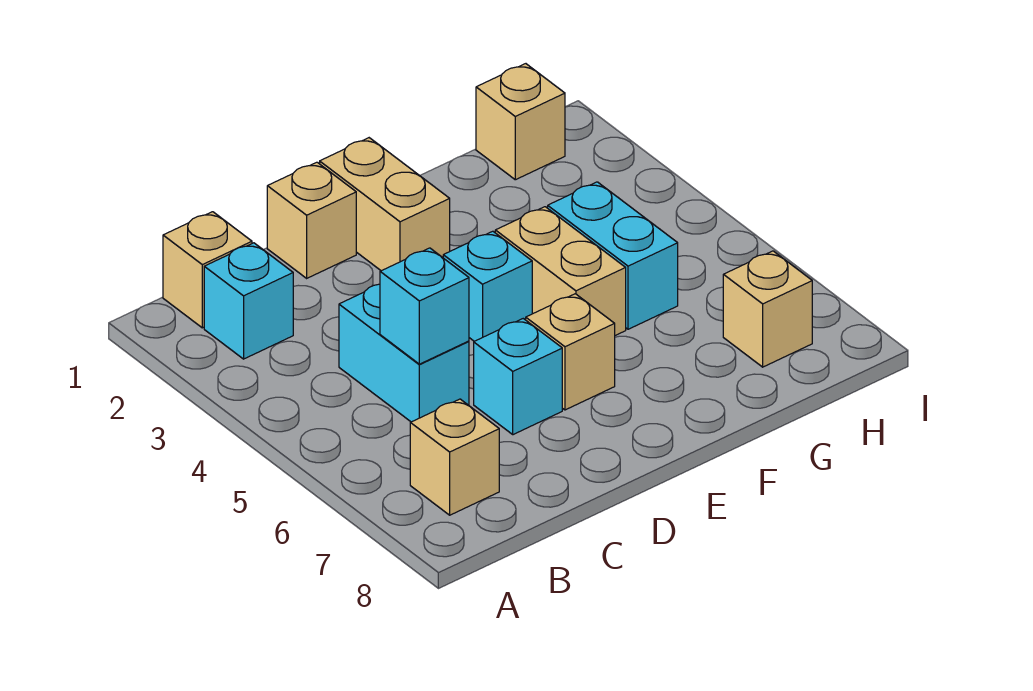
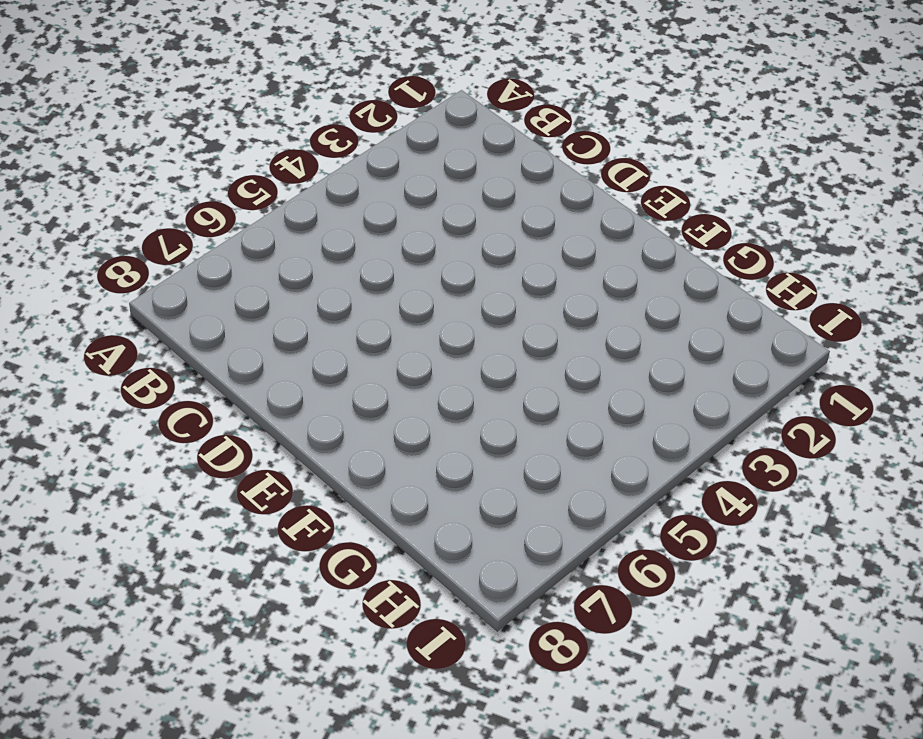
none -> tan brick B1 level 1
none -> cyan brick B2 level 1
none -> tan brick B7 level 1

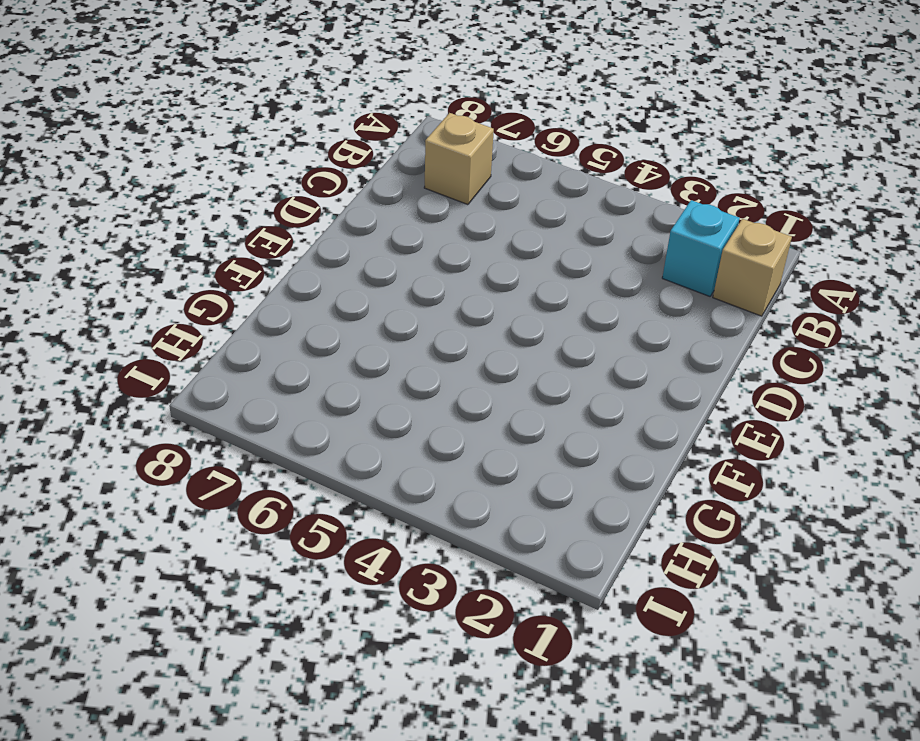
none -> cyan brick C4:C5 level 1
none -> tan brick D1 level 1
none -> cyan brick D6 level 1

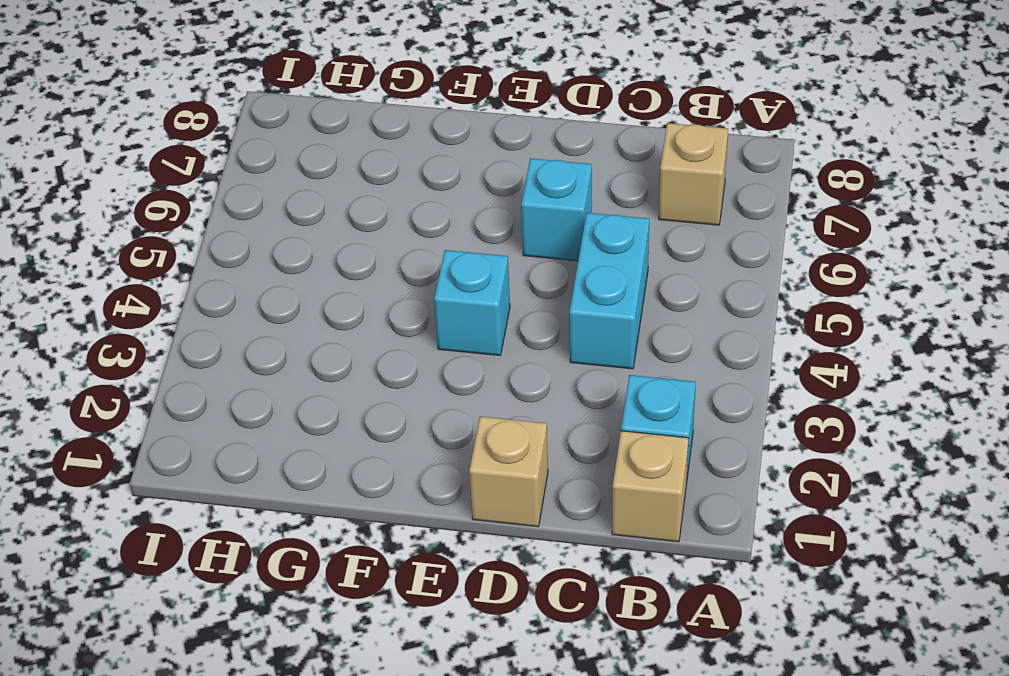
none -> tan brick E1:E2 level 1
none -> tan brick E6 level 1
none -> tan brick F4:F5 level 1

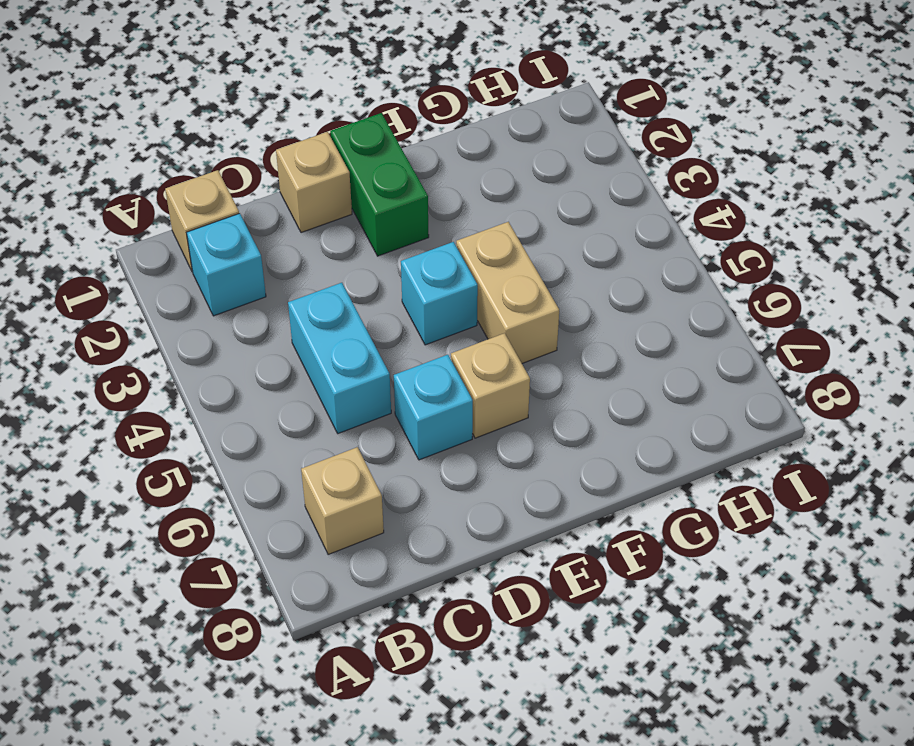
green brick E1:E2 level 1 -> tan brick E1:E2 level 1
none -> cyan brick G4:G5 level 1
none -> tan brick H1 level 1
none -> tan brick H7 level 1

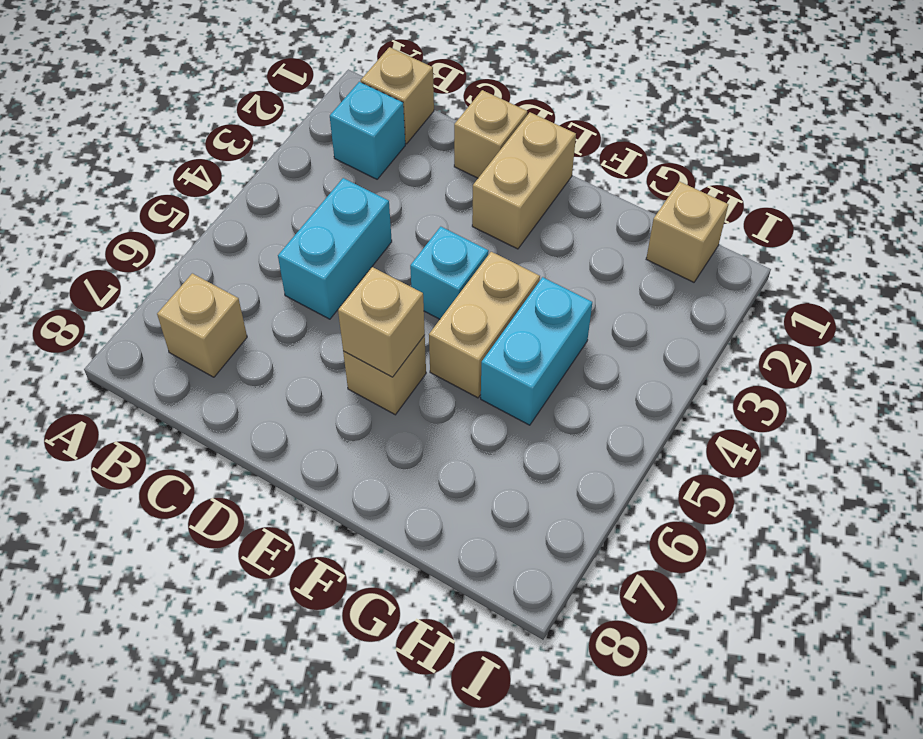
tan brick E6 level 2 -> tan brick H7 level 1
none -> cyan brick D6 level 1
none -> cyan brick C5 level 2

